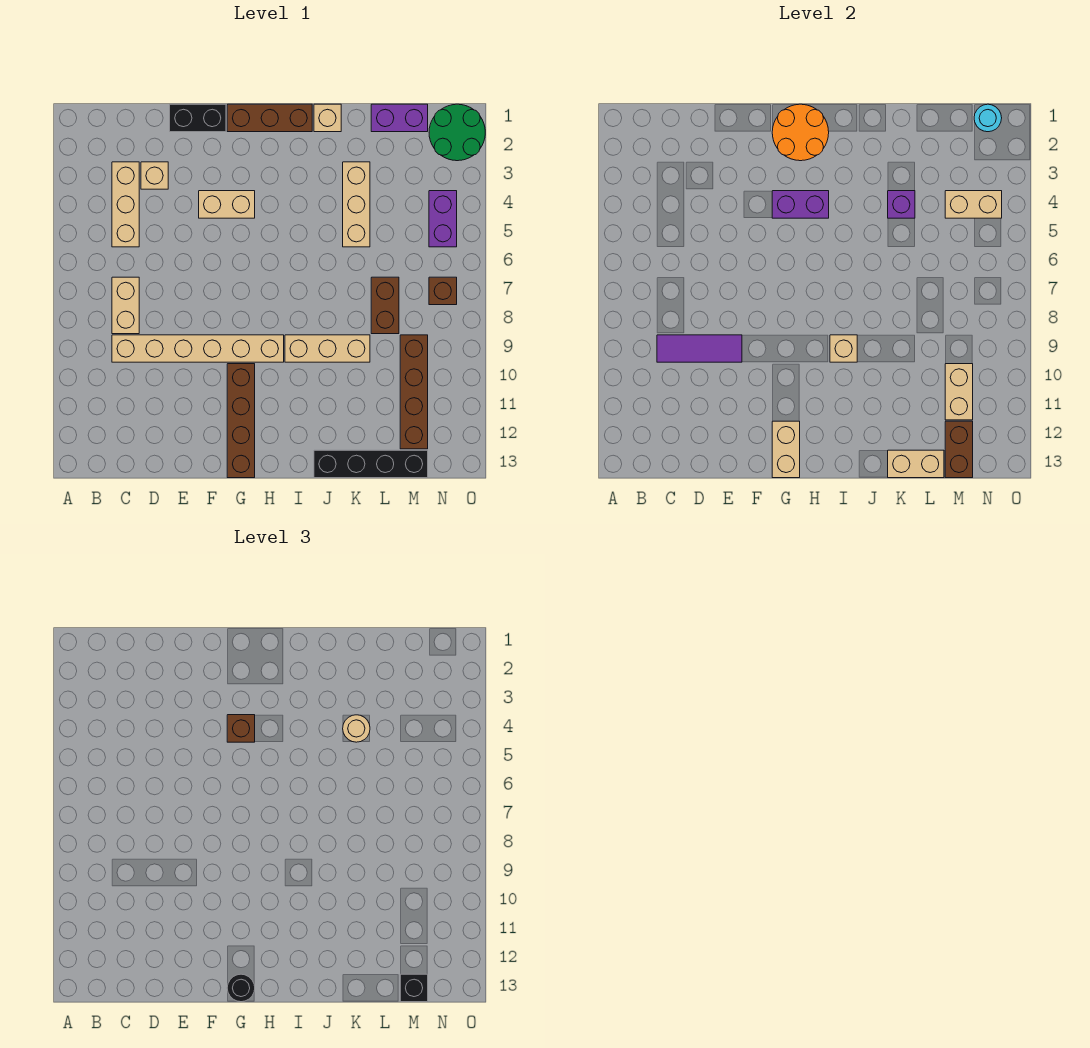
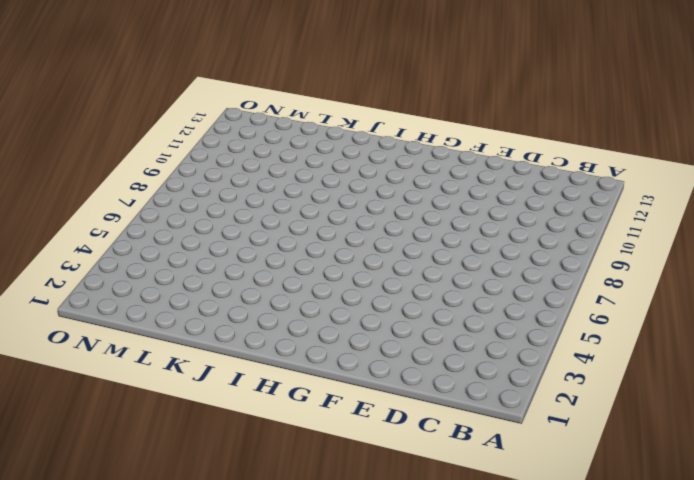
none -> tan brick C3:C5 level 1
none -> tan brick C7:C8 level 1
none -> tan brick C9:H9 level 1
none -> tan brick D3 level 1

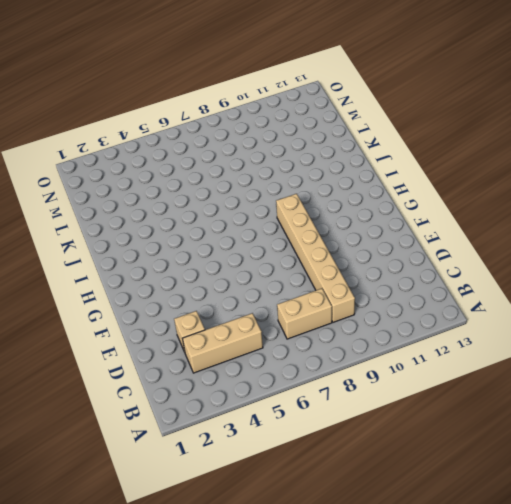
none -> black brick E1:F1 level 1
none -> tan brick F4:G4 level 1
none -> brown brick G1:I1 level 1
none -> brown brick G10:G13 level 1

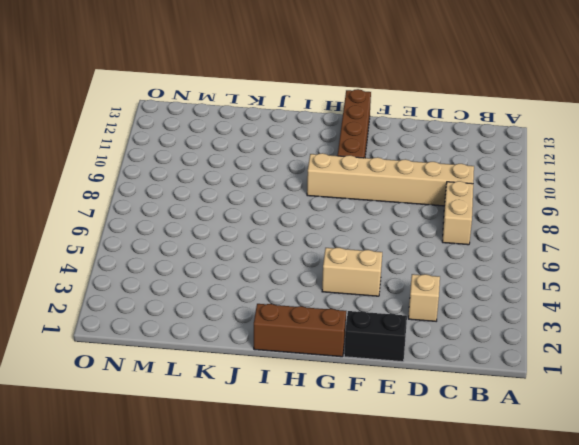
none -> tan brick C3:C5 level 1
none -> tan brick I9:K9 level 1
none -> tan brick J1 level 1
none -> black brick J13:M13 level 1

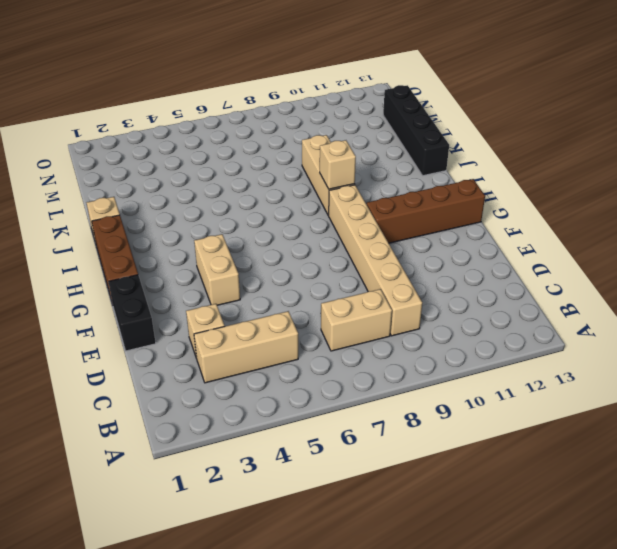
none -> tan brick K3:K5 level 1
none -> purple brick L1:M1 level 1
none -> brown brick L7:L8 level 1
none -> brown brick M9:M12 level 1

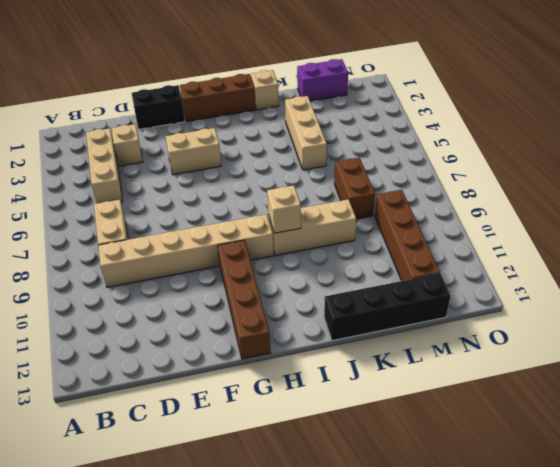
none -> green round brick N1:O2 level 1
none -> purple brick N4:N5 level 1
none -> brown brick N7 level 1
none -> purple tile C9:E9 level 2

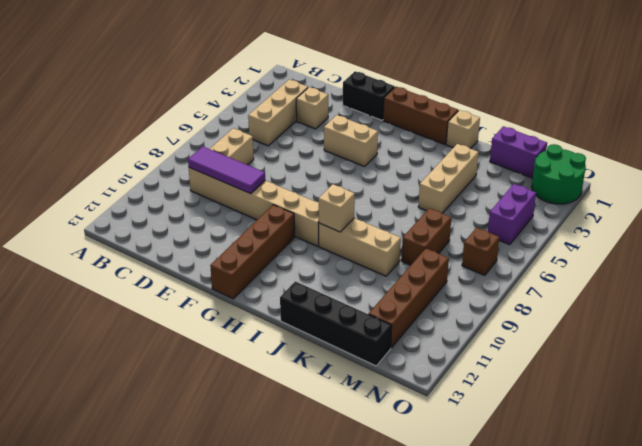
none -> orange round brick G1:H2 level 2
none -> purple brick G4:H4 level 2
none -> tan brick G12:G13 level 2
none -> purple brick K4 level 2

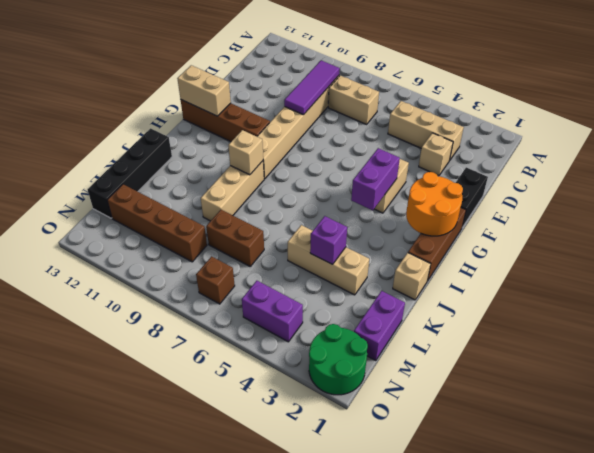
none -> tan brick K13:L13 level 2
none -> tan brick M4:N4 level 2
none -> tan brick M10:M11 level 2
none -> brown brick M12:M13 level 2

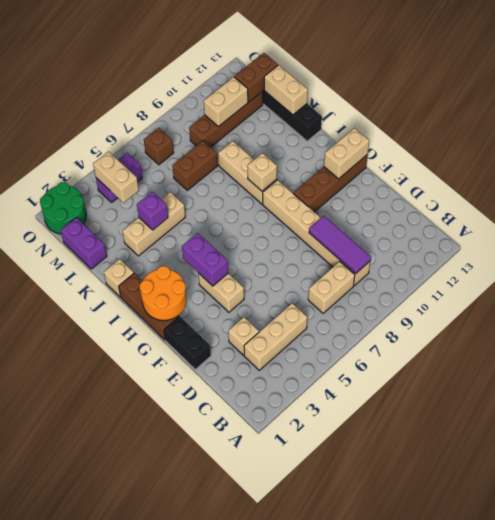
none -> cyan round brick N1 level 2
none -> brown brick G4 level 3
none -> black round brick G13 level 3
none -> tan round brick K4 level 3

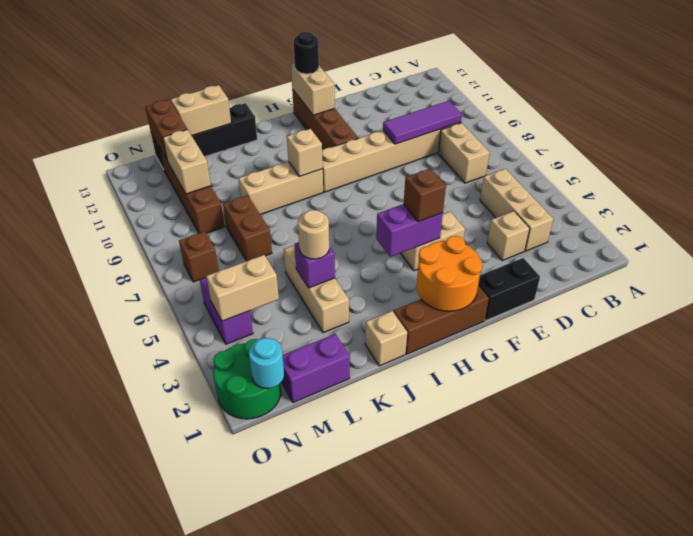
none -> black brick M13 level 3

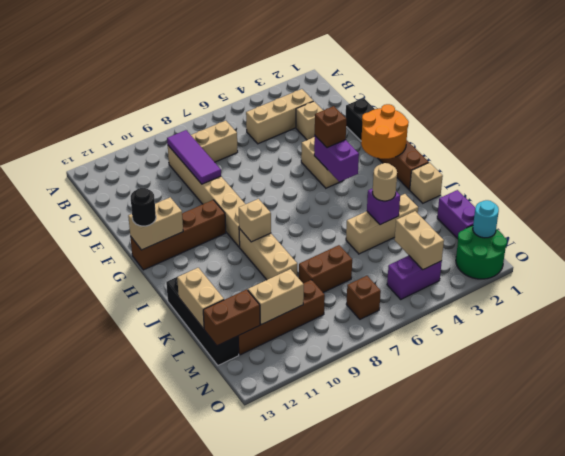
none -> black brick M13 level 3

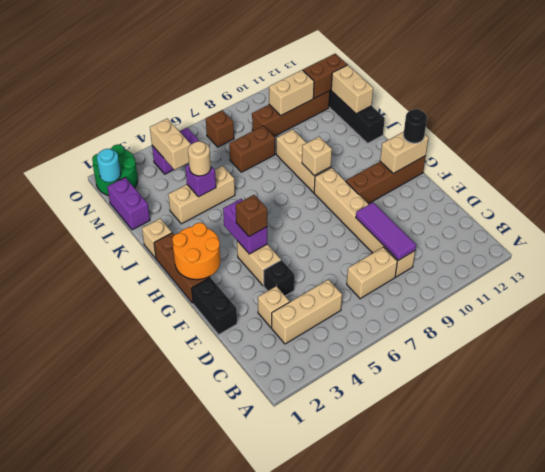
black brick E4 level 1 -> black brick M13 level 3

